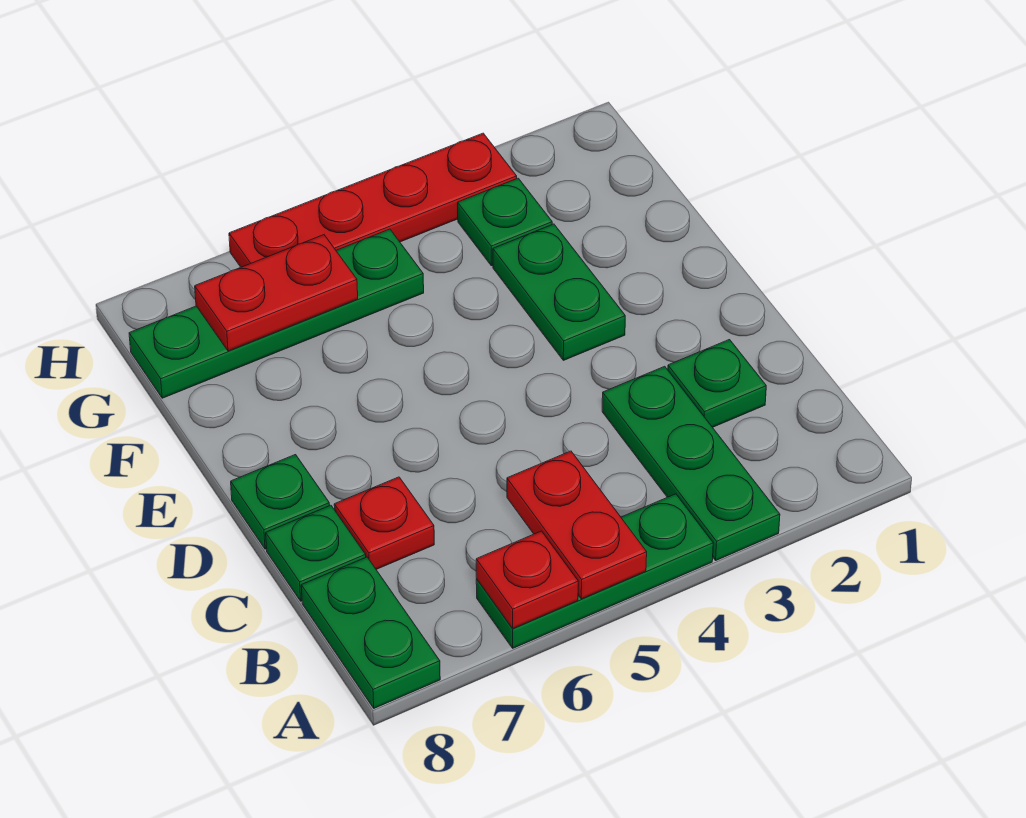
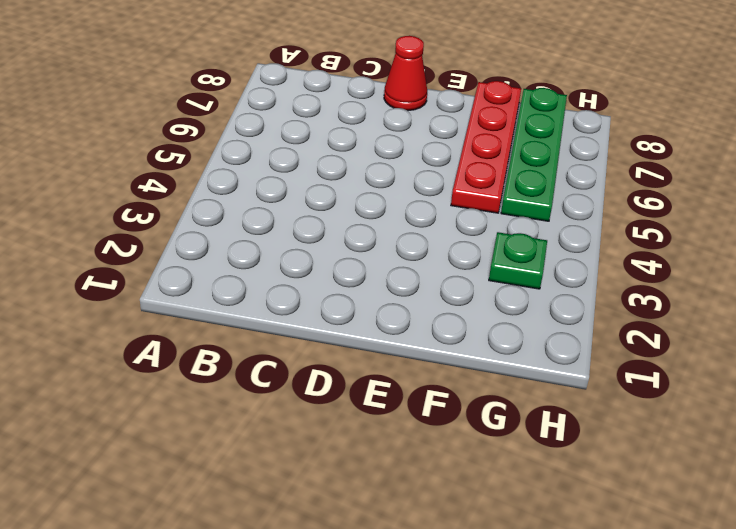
red cone D8 level 1 -> green plate D8 level 1
red plate F5:F8 level 1 -> red plate H3:H6 level 1
none -> green plate A3:C3 level 1
none -> green plate A4:A6 level 1
none -> green plate A8:B8 level 1

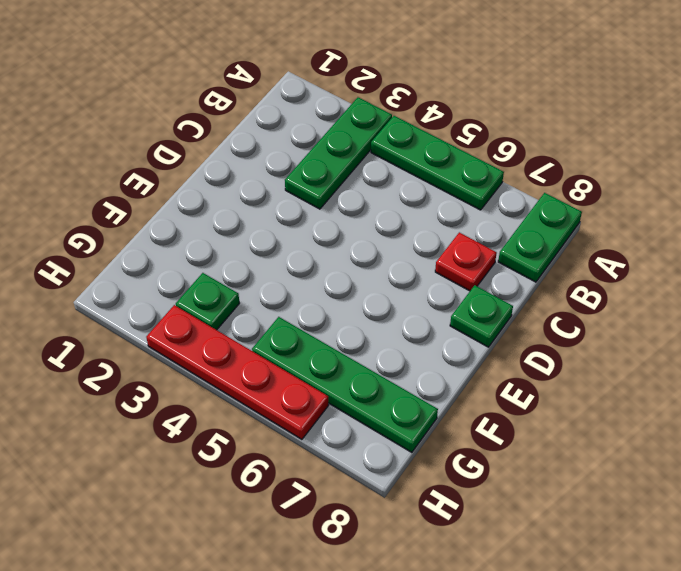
none -> green plate C2 level 1
none -> green plate C8 level 1
none -> green plate E3:F3 level 1

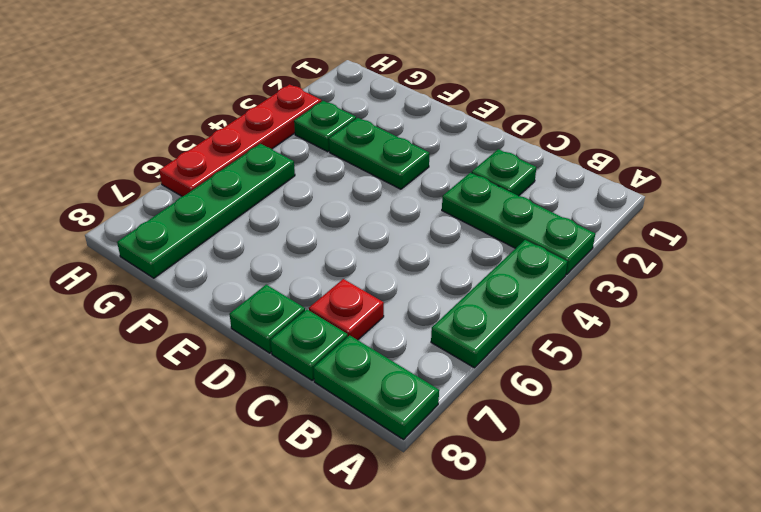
none -> red plate A5:B5 level 2
none -> red plate A6 level 2
none -> red plate G6:G7 level 2

